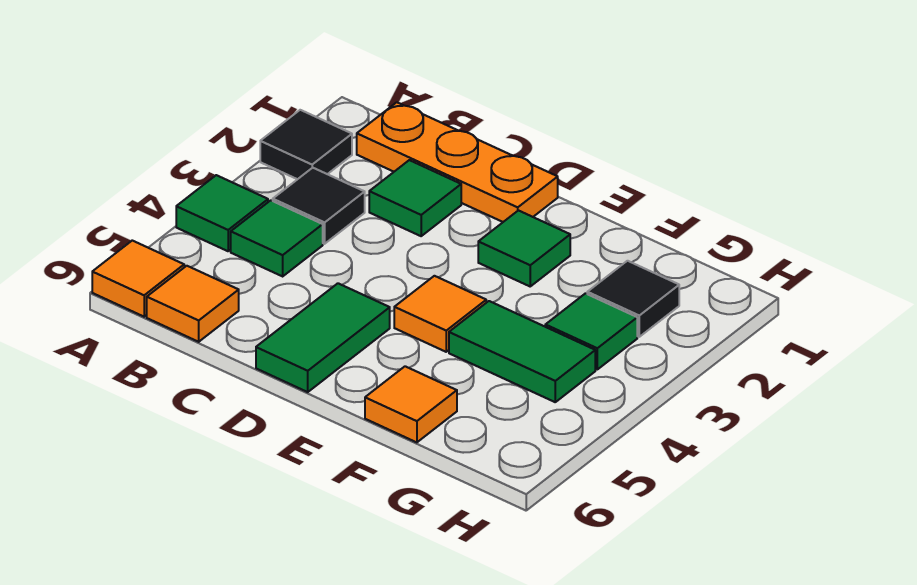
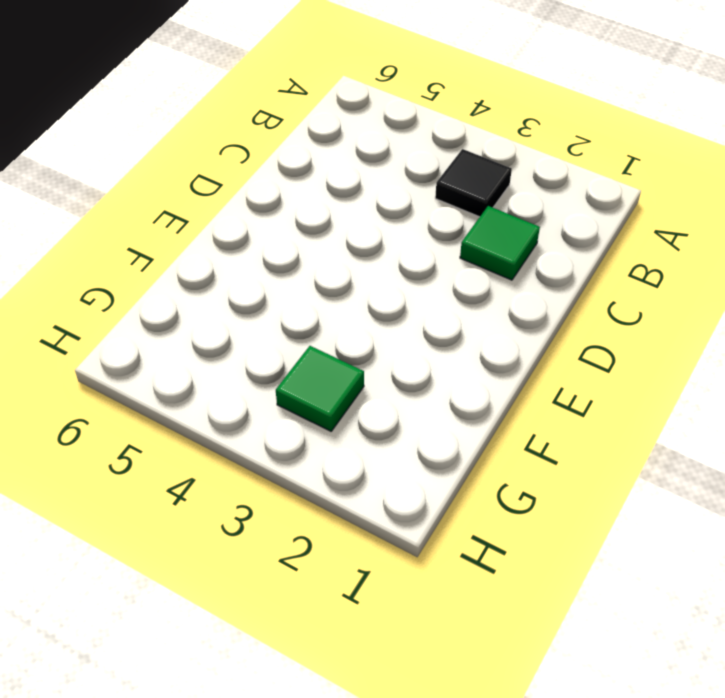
none -> black tile A2 level 1
none -> green tile A4 level 1
none -> orange tile A6 level 1

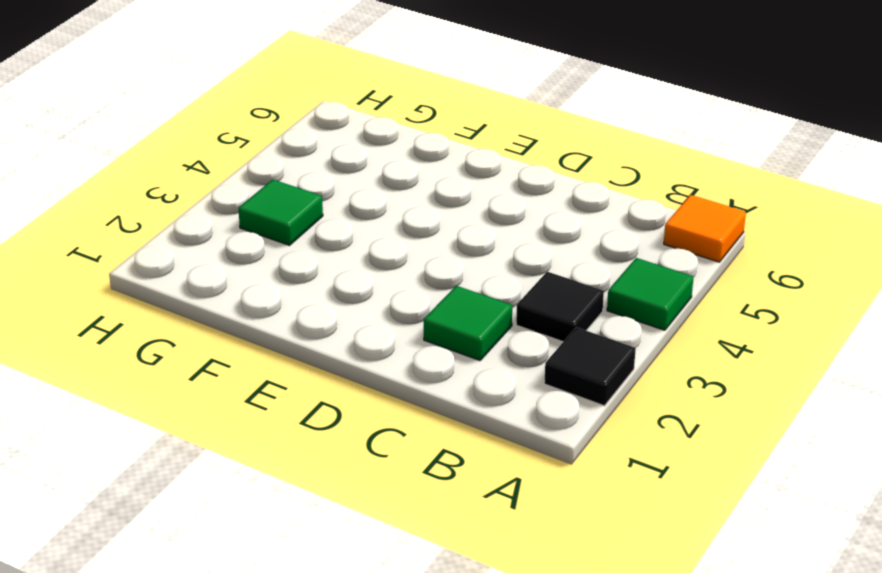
none -> orange plate B1:D1 level 1
none -> green tile B4 level 1
none -> orange tile B6 level 1

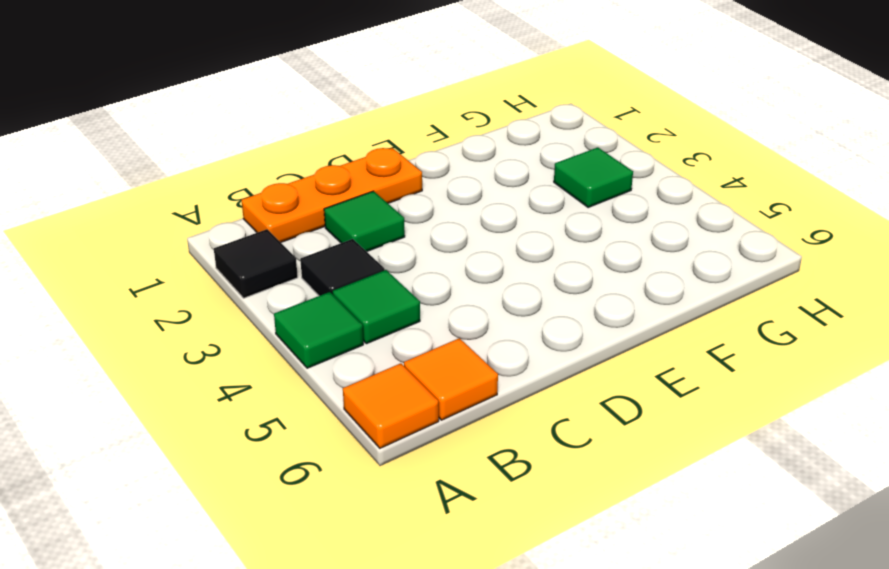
none -> green tile D5:D6 level 1
none -> green tile E2 level 1
none -> orange tile E4 level 1

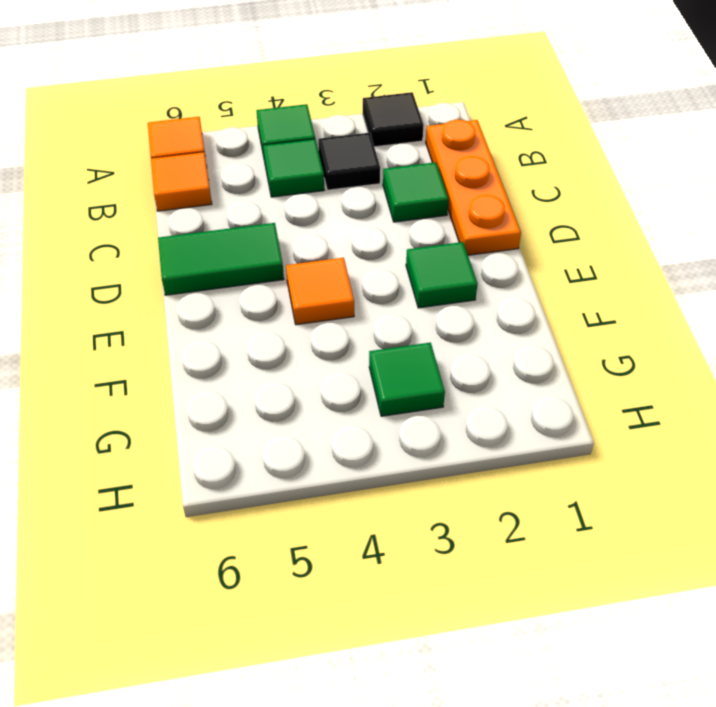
none -> green tile F4:G4 level 1
none -> orange tile F6 level 1
none -> black tile G2 level 1

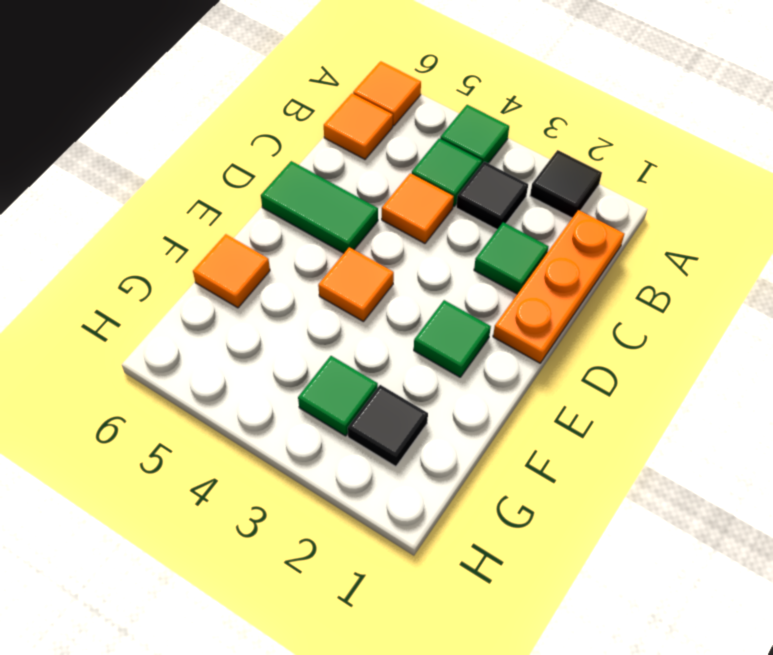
orange tile C4 level 1 -> none
none -> green tile F4:G4 level 1

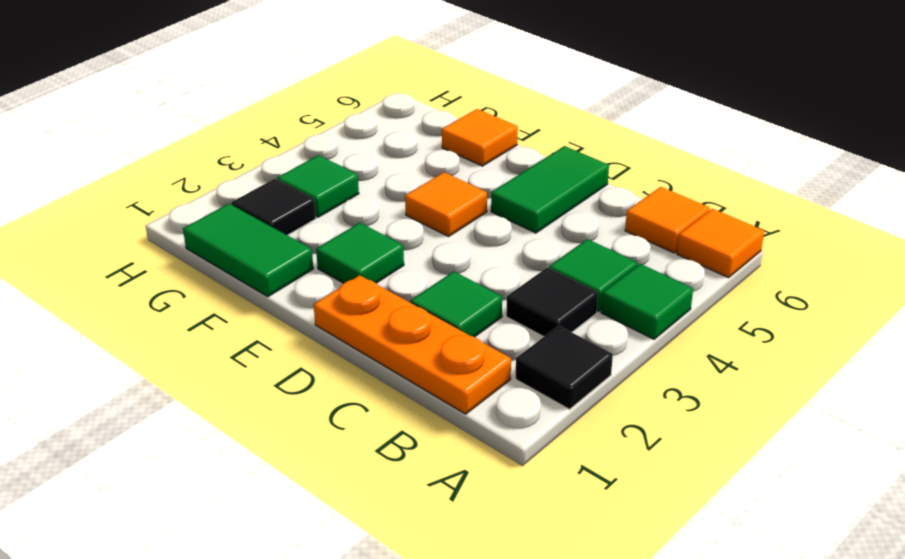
green tile F1:G1 level 1 -> green tile F4:G4 level 1

